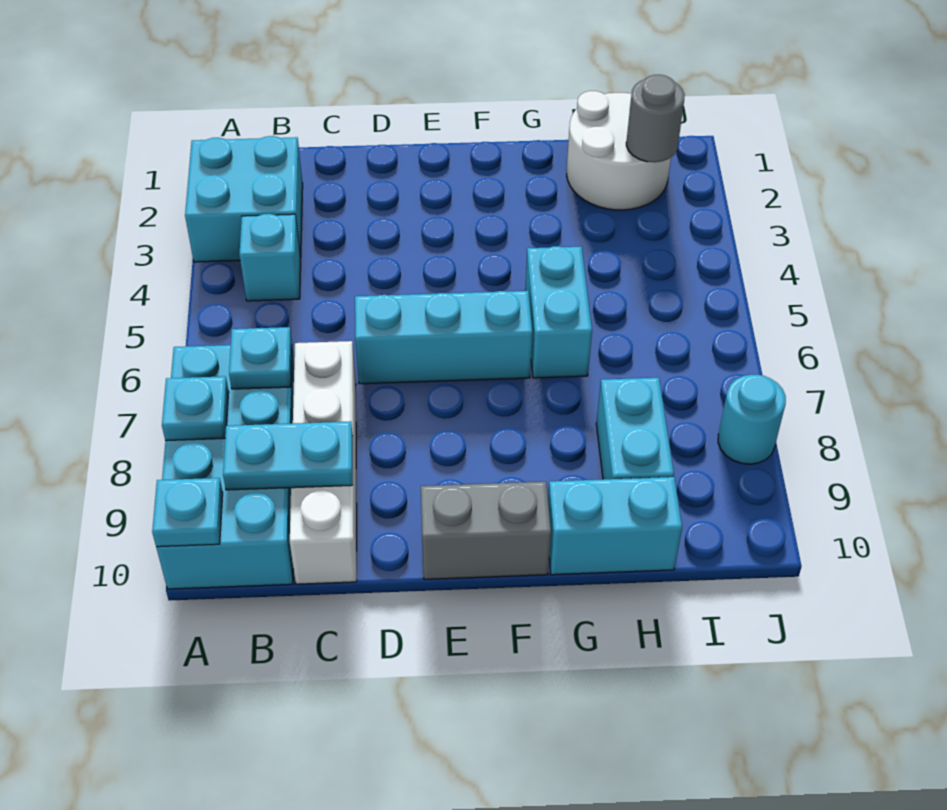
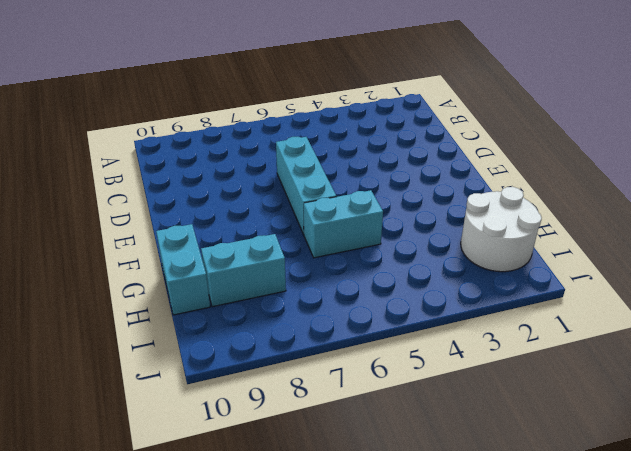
none -> cyan brick A2:B3 level 1
none -> cyan brick A7:B10 level 1
none -> cyan brick B4 level 1

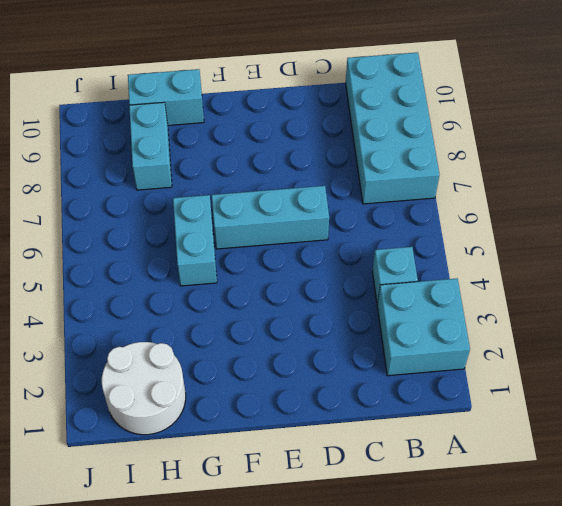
none -> white brick C7:C10 level 1
none -> grey brick E10:F10 level 1
none -> cyan round brick J8 level 1

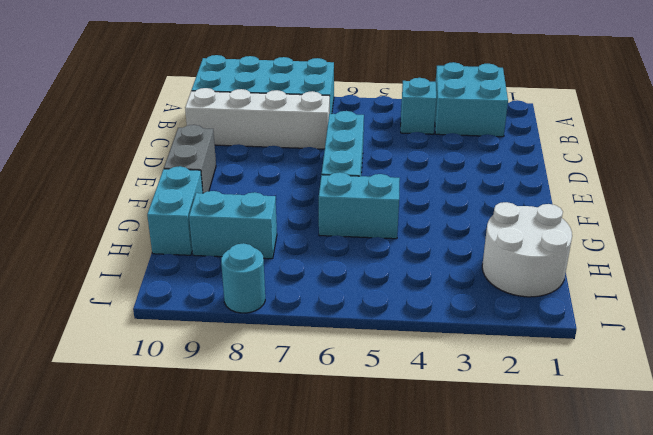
none -> cyan plate A8 level 2
none -> cyan plate A10 level 2
none -> cyan plate B7 level 2

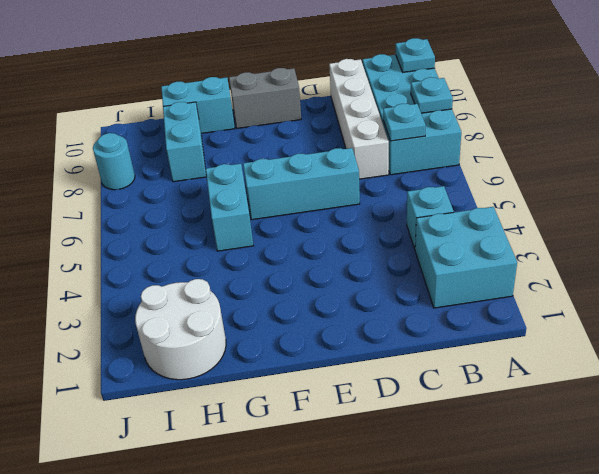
none -> cyan plate B9:C9 level 2
none -> grey round brick I2 level 2

